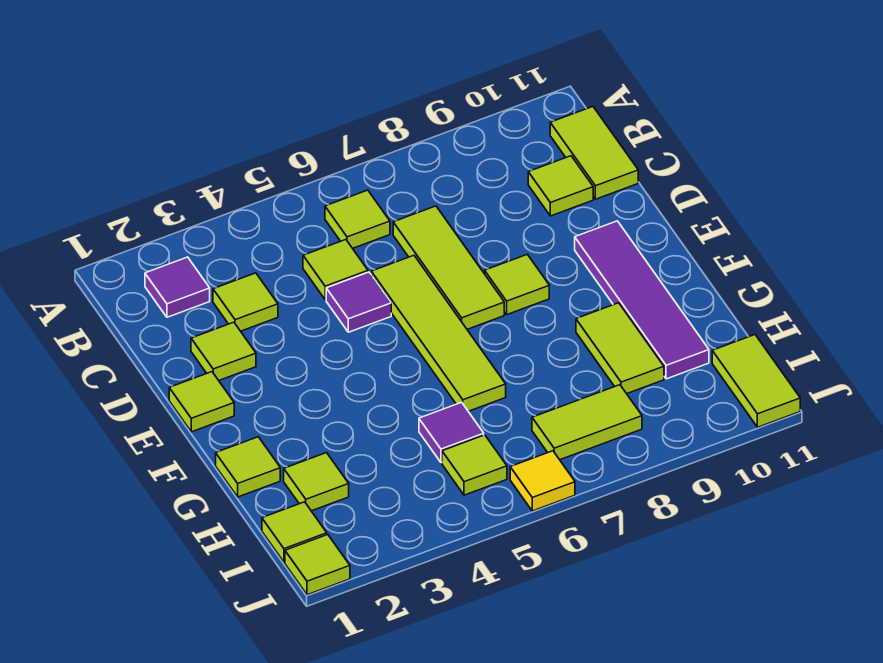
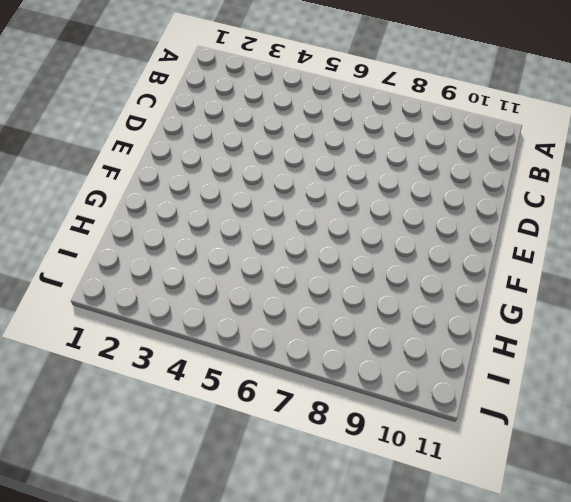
none -> purple tile B2 level 1
none -> lime tile B6 level 1
none -> lime tile B11:C11 level 1

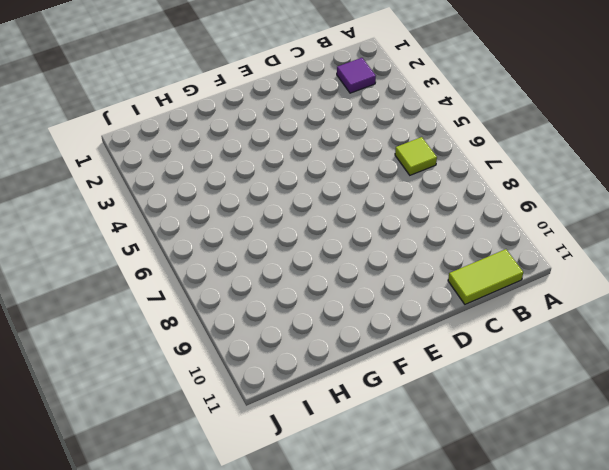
none -> lime tile C3 level 1
none -> lime tile C5 level 1
none -> lime tile C7:E7 level 1

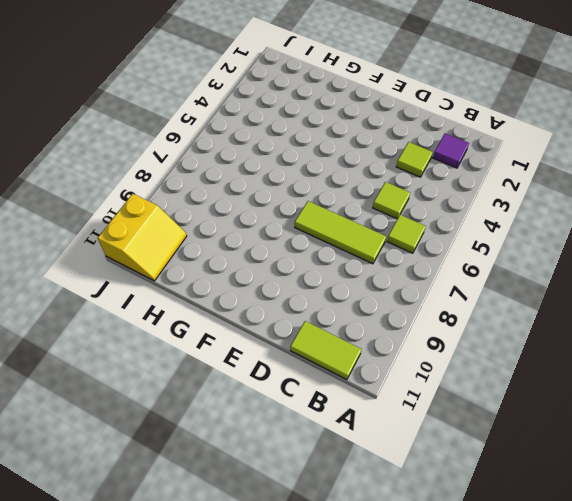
yellow slope I10:J11 level 1 top J -> lime tile I11:J11 level 1
none -> lime tile C10 level 1
none -> lime tile D2 level 1
none -> purple tile D5 level 1

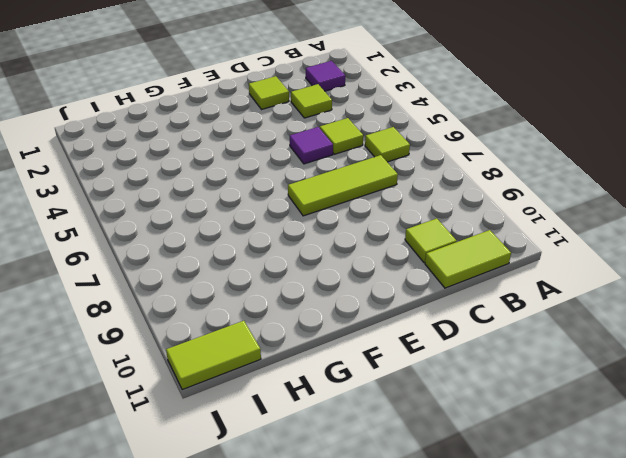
none -> lime tile D6:G6 level 1
none -> lime tile E1 level 1
none -> lime tile E8 level 1

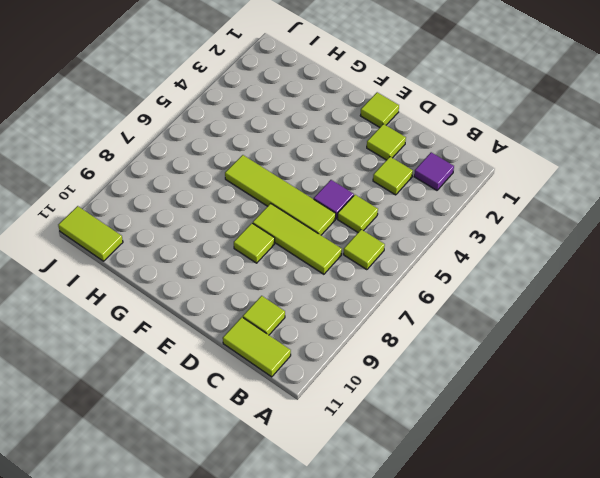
none -> purple tile E10:H10 level 1
none -> lime tile G1 level 1
none -> lime tile G9:H9 level 1

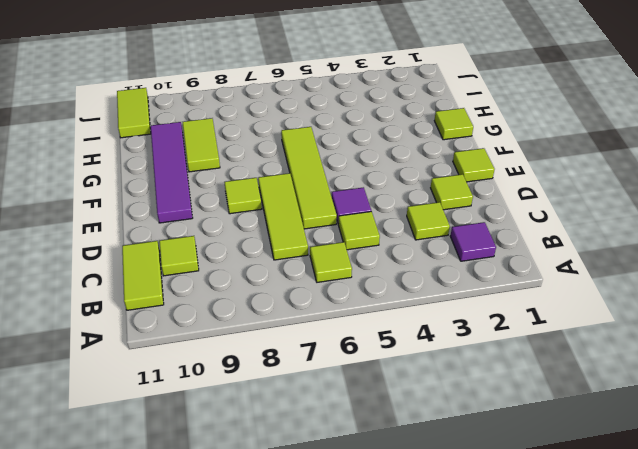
none -> lime tile H2 level 1
none -> purple tile H5 level 1
none -> lime tile I1 level 1

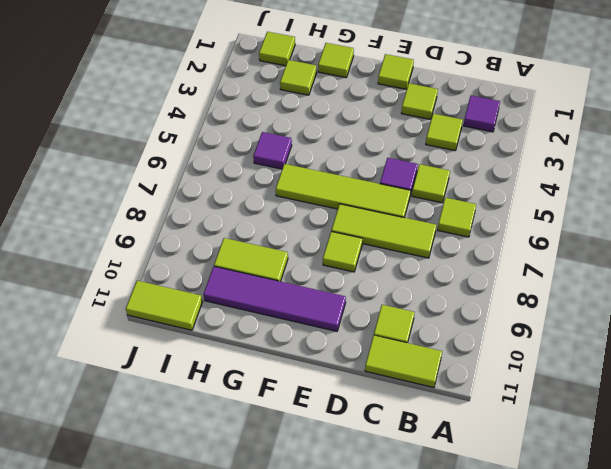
none -> lime tile I5 level 1
none -> lime tile I7:I8 level 1
none -> lime tile J1 level 1

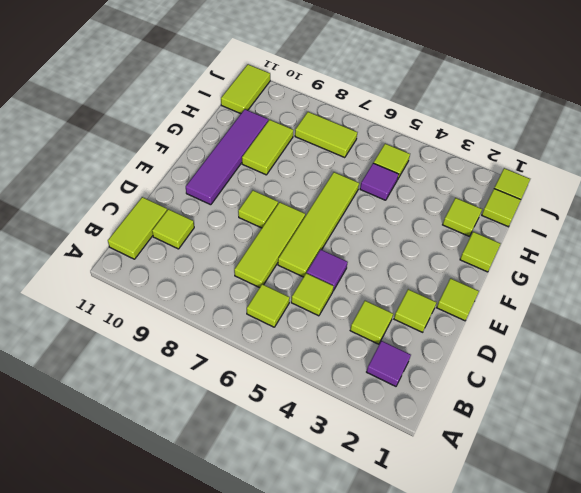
none -> yellow tile J6 level 1

